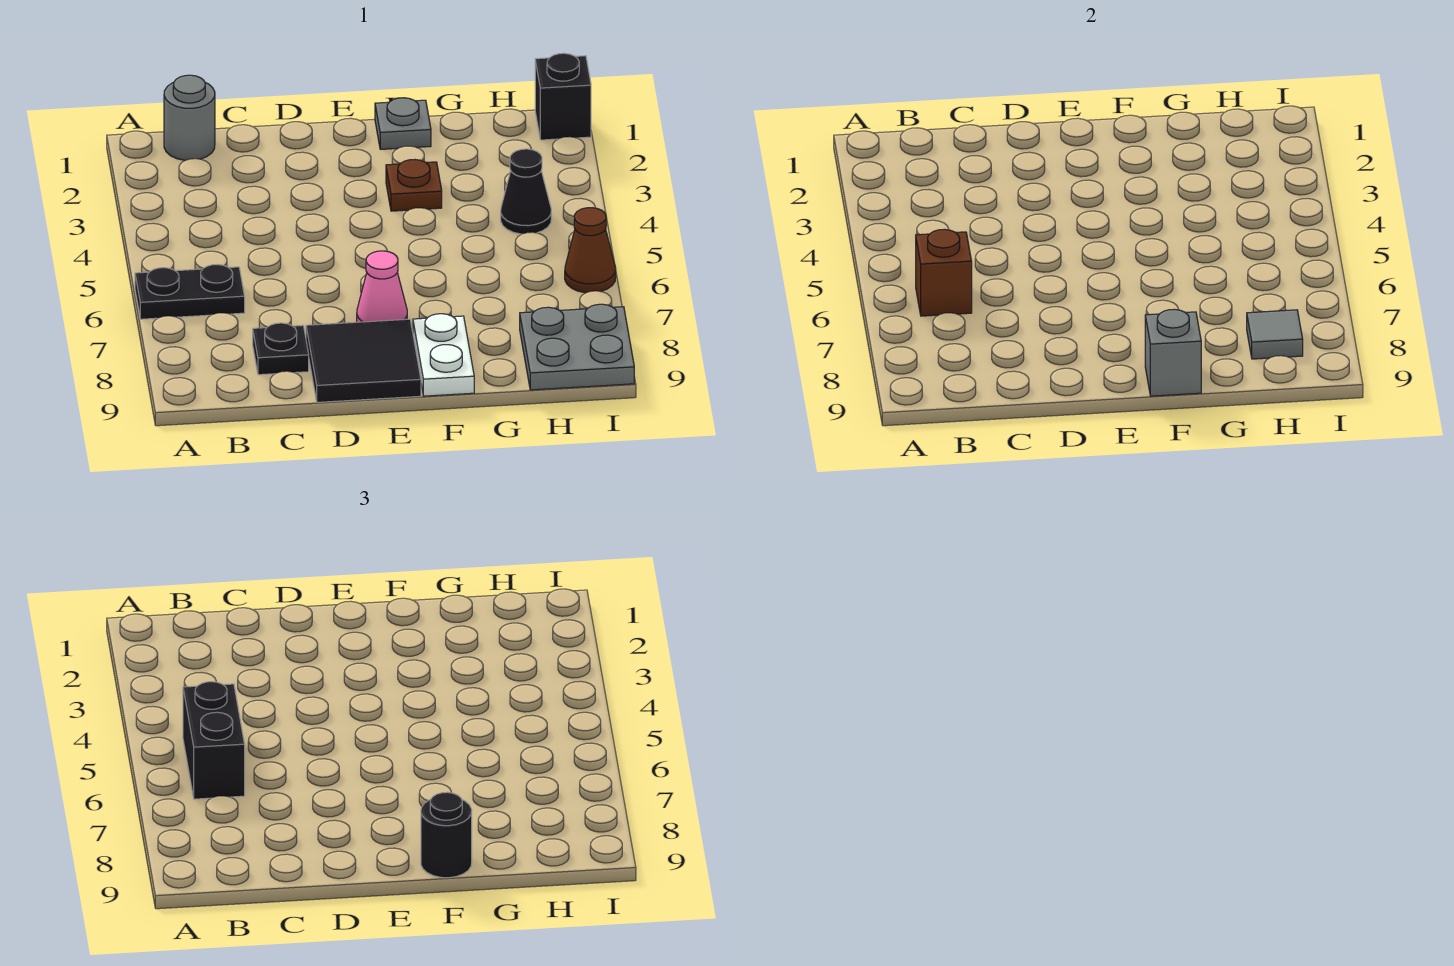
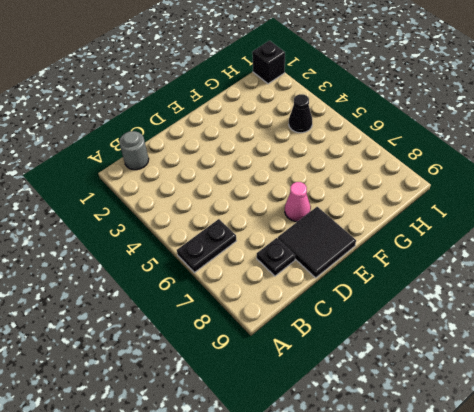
none -> grey plate F1 level 1
none -> brown plate F3 level 1
none -> white plate F8:F9 level 1

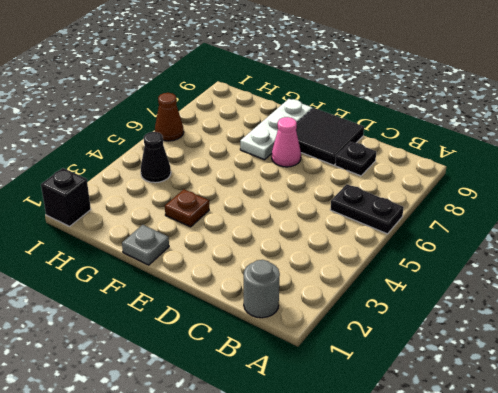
white plate F7:F9 level 1 -> white plate F8:F9 level 1
none -> grey plate H8:I9 level 1
none -> brown brick B6 level 2
none -> grey brick F9 level 2

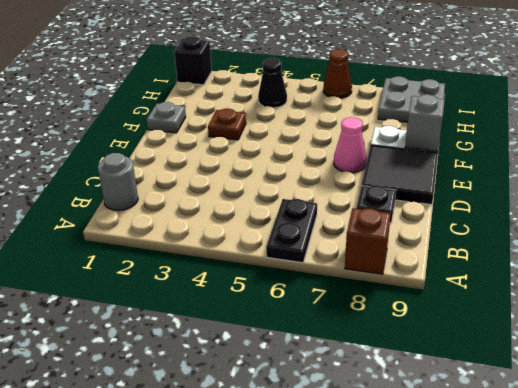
brown brick A8 level 1 -> brown brick B6 level 2
none -> grey tile H8 level 2
none -> black brick B5:B6 level 3
none -> black round brick F9 level 3

